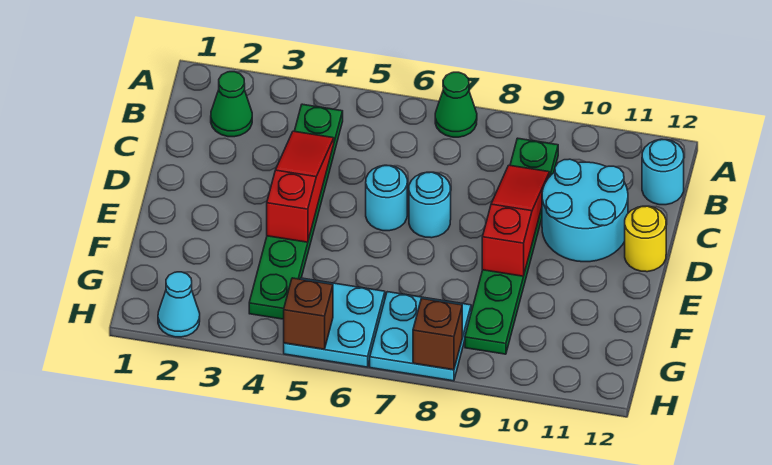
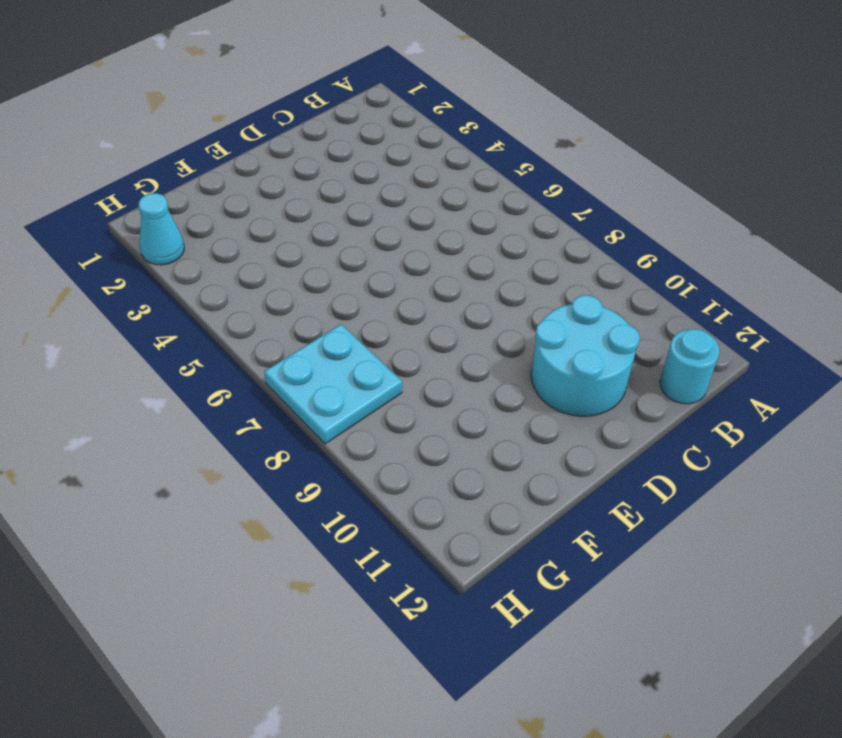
none -> green cone A7 level 1
none -> green cone B2 level 1
none -> green plate B4:G4 level 1

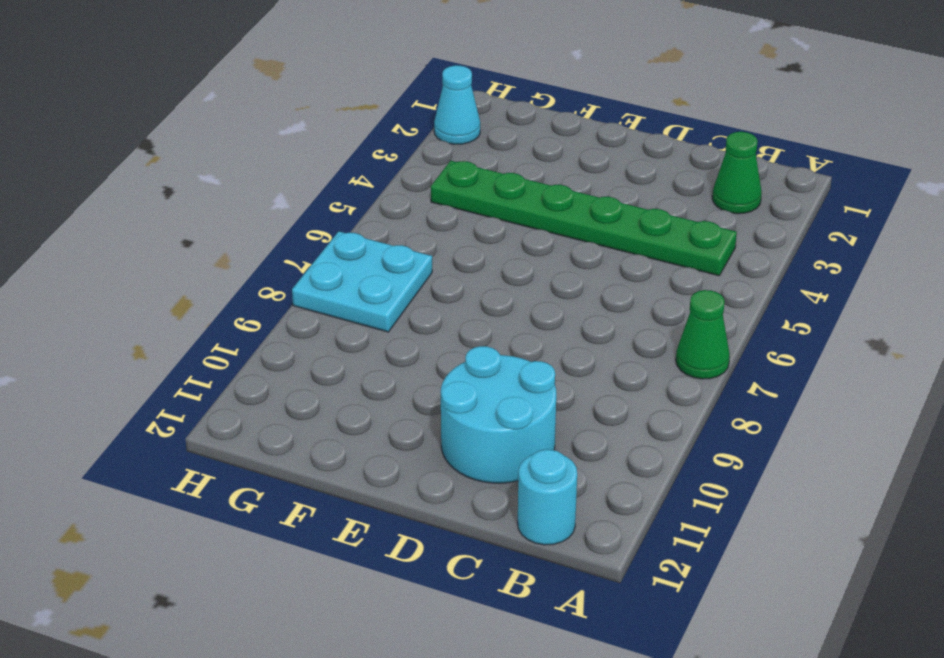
none -> green plate B9:G9 level 1
none -> cyan round brick D6 level 1
none -> cyan round brick D7 level 1

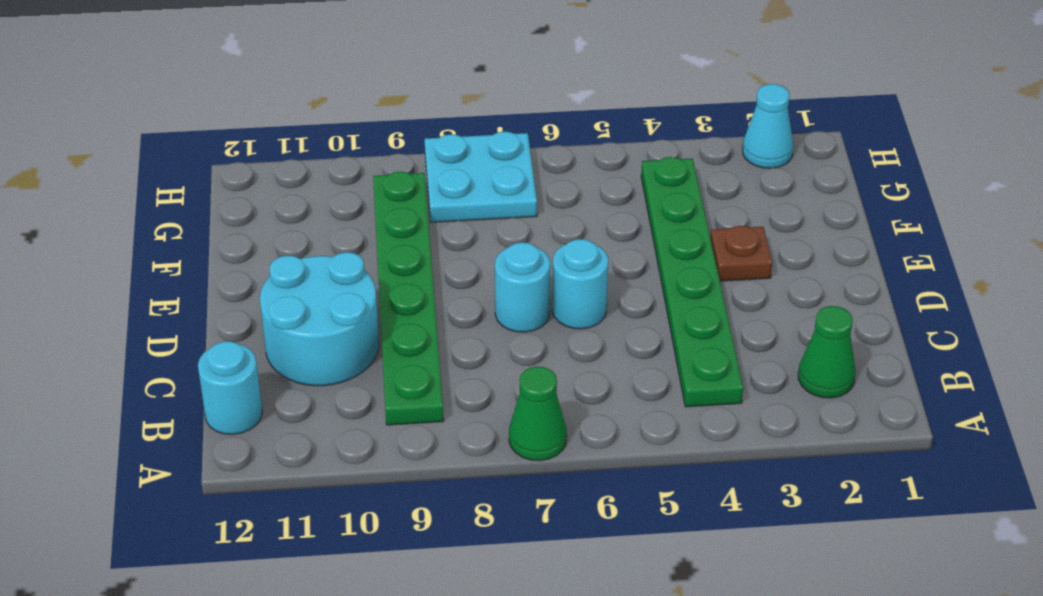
brown plate E3 level 1 -> none
none -> yellow round brick D12 level 1
none -> cyan plate G5:H6 level 1
none -> red slope C4:E4 level 2 top E

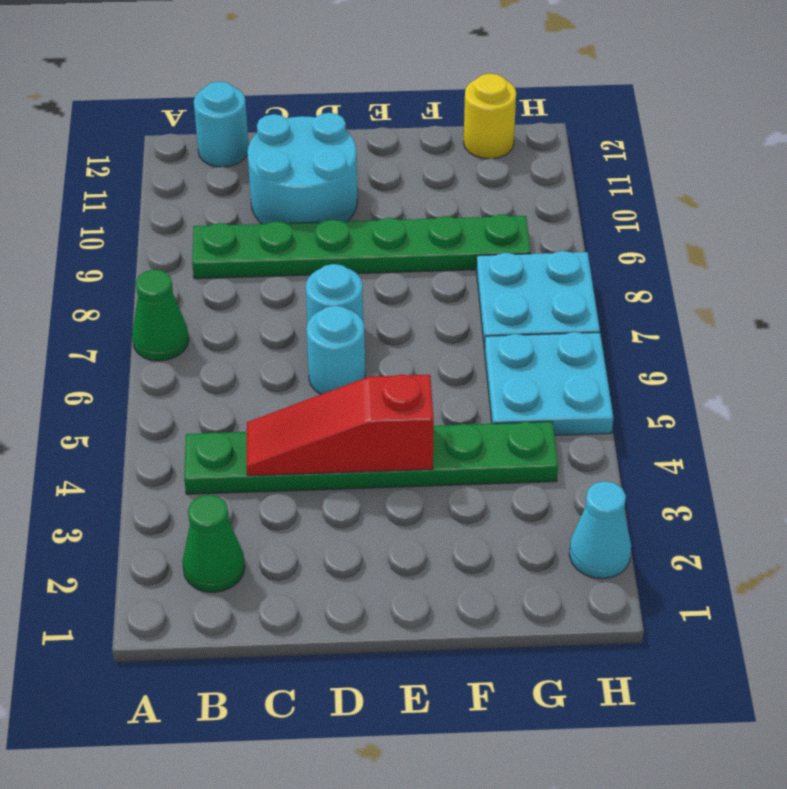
yellow round brick G12 level 1 -> yellow round brick D12 level 1
none -> red slope C9:E9 level 2 top E
none -> brown brick H5 level 2
none -> brown brick H8 level 2

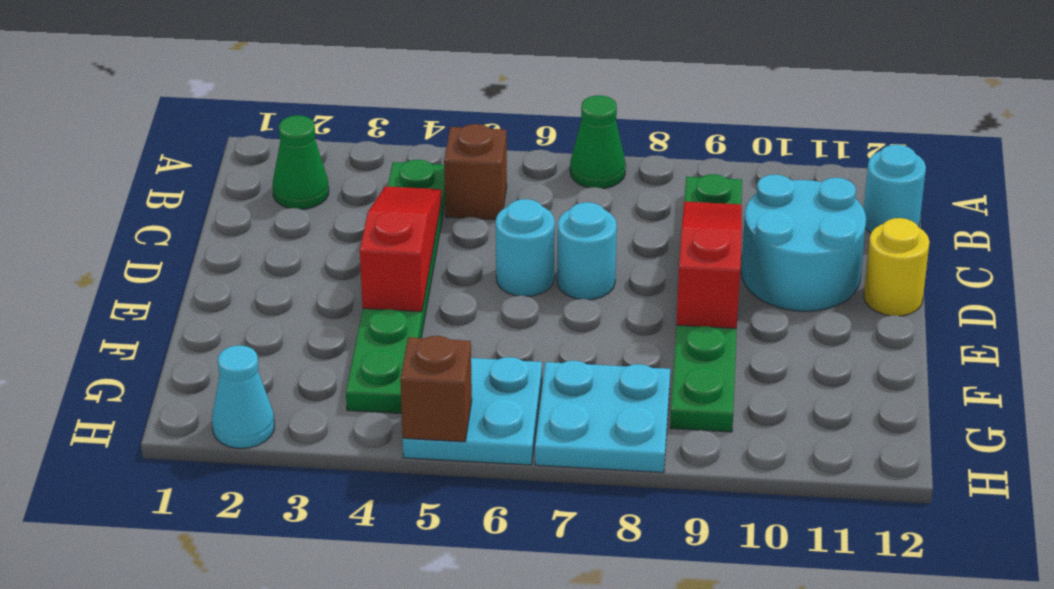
brown brick B5 level 1 -> brown brick H8 level 2

